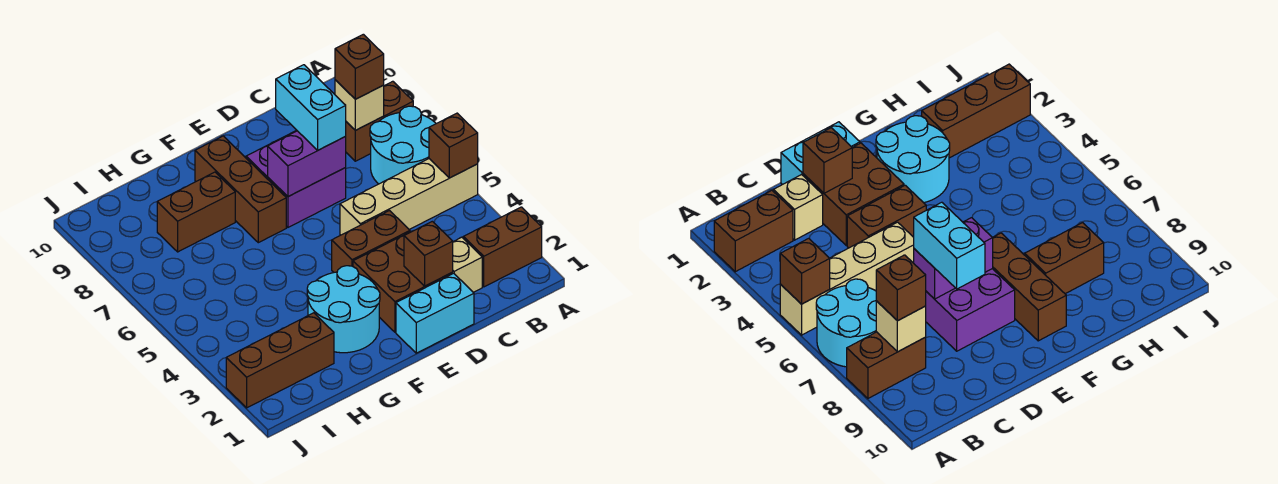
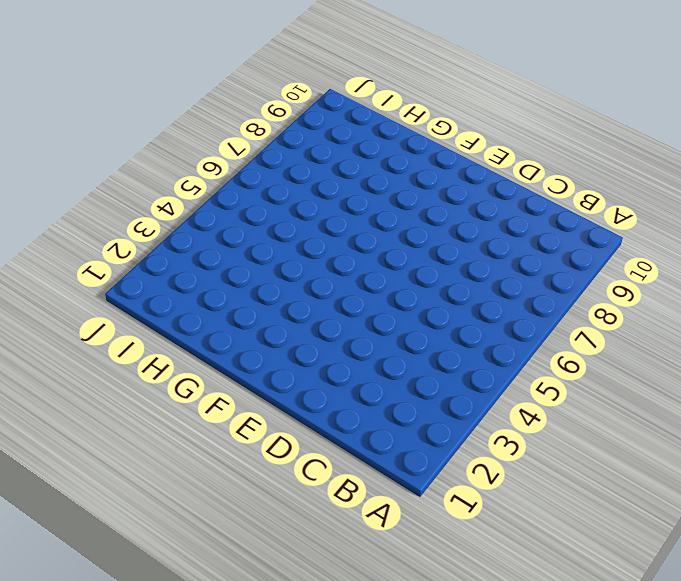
none -> brown brick A2:B2 level 1
none -> tan brick A5:D5 level 1
none -> cyan round brick A6:B7 level 1

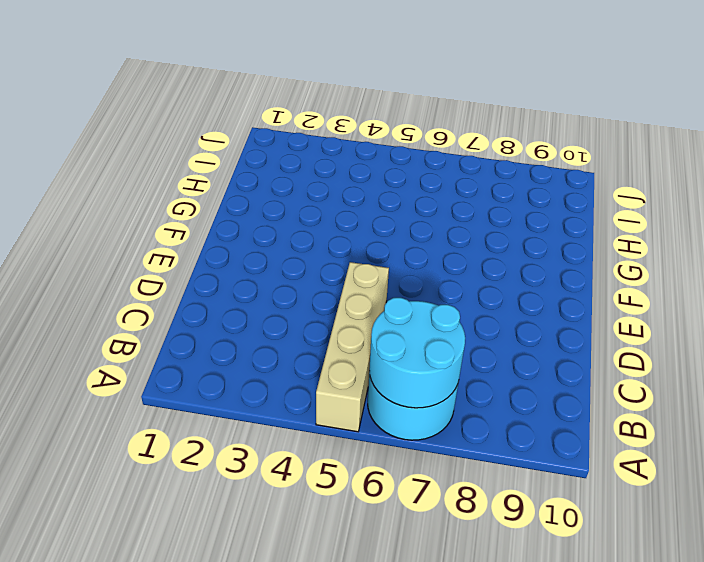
cyan round brick A6:B7 level 2 -> cyan round brick F2:G3 level 1
none -> brown brick A2:B2 level 1
none -> brown brick A8:B8 level 1
none -> tan brick C2 level 1

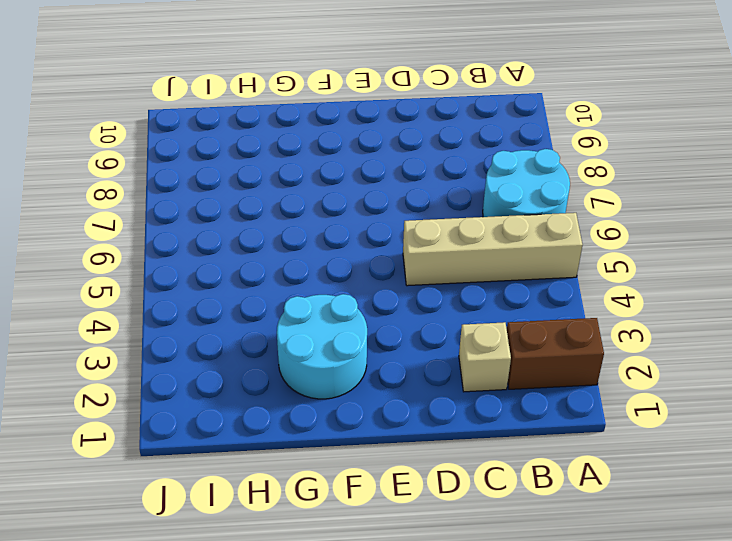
none -> brown brick A8:B8 level 1
none -> cyan brick D1:E1 level 1
none -> brown brick D2:E3 level 1

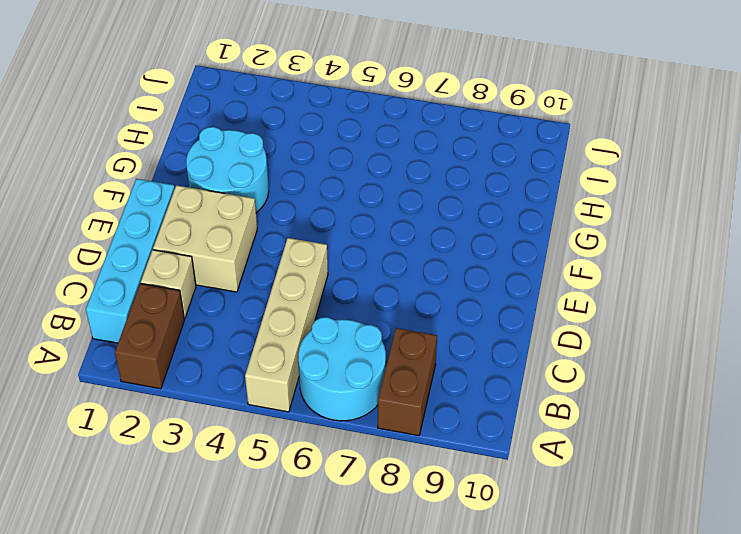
cyan brick B1:E1 level 1 -> cyan brick D1:E1 level 1
tan brick D2:E3 level 1 -> brown brick D2:E3 level 1
none -> brown brick D4:E4 level 1
none -> purple brick D7:E8 level 1
none -> brown brick F7:F9 level 1

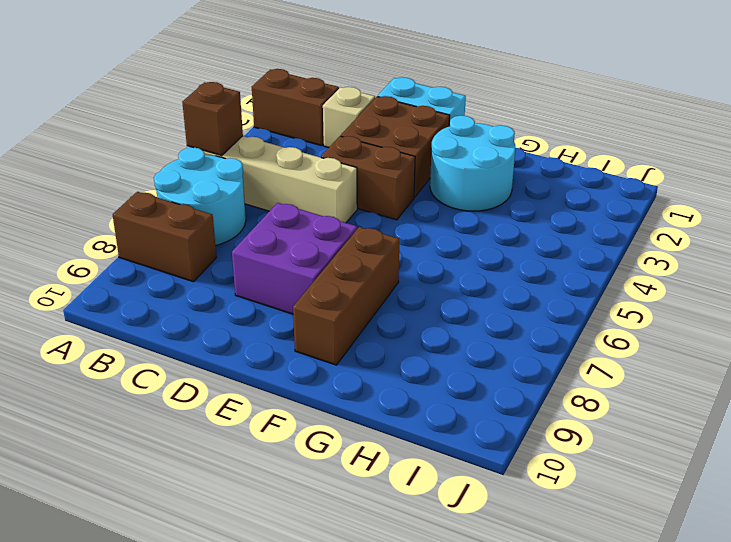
none -> brown brick G8:H8 level 1
none -> brown brick H2:J2 level 1
none -> tan brick B8 level 2

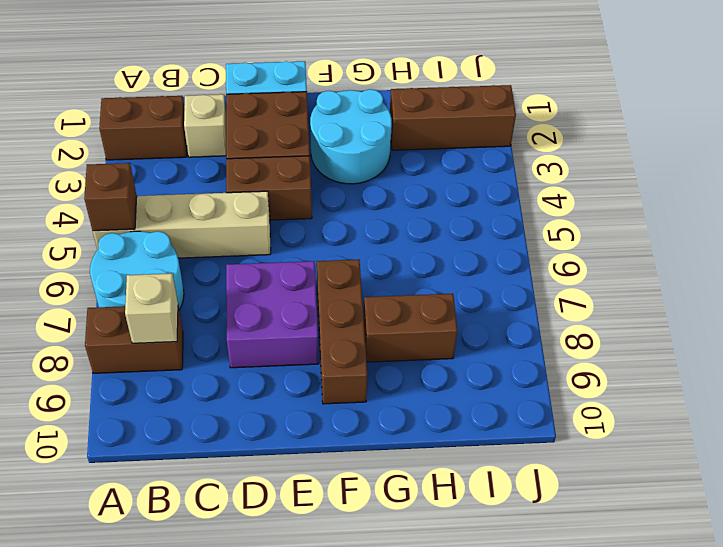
none -> brown brick D2 level 2
none -> purple brick D7:E7 level 2
none -> brown brick B8 level 3

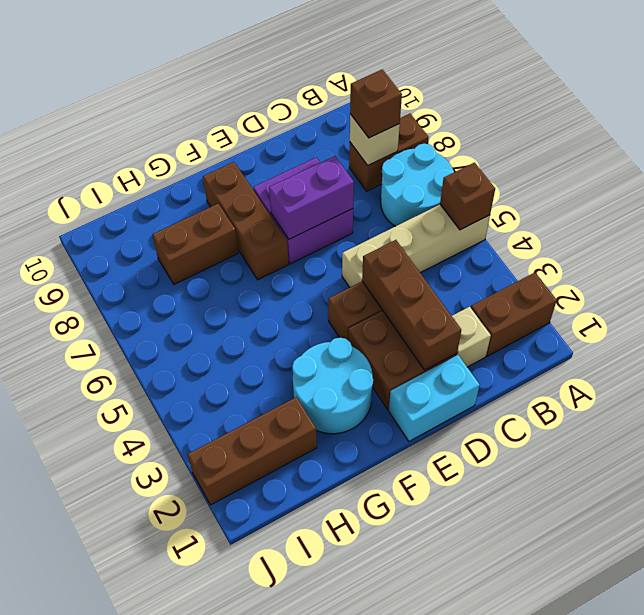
brown brick D2:D4 level 2 -> brown brick D2 level 2
none -> cyan brick D7:D8 level 3

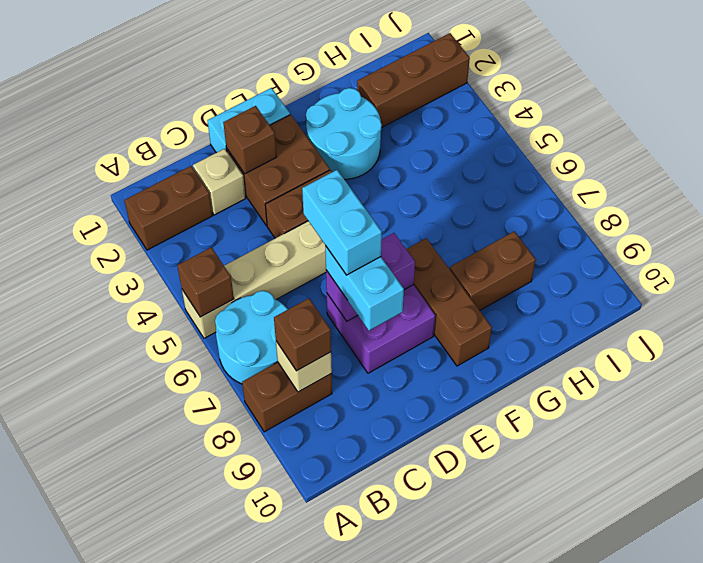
cyan brick D6:D7 level 4 -> none

